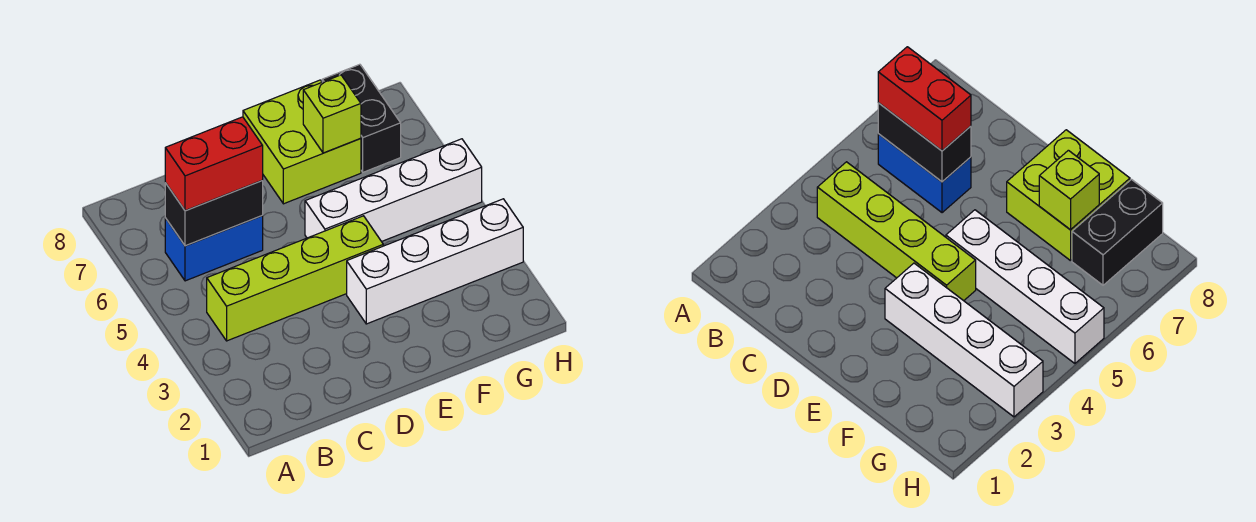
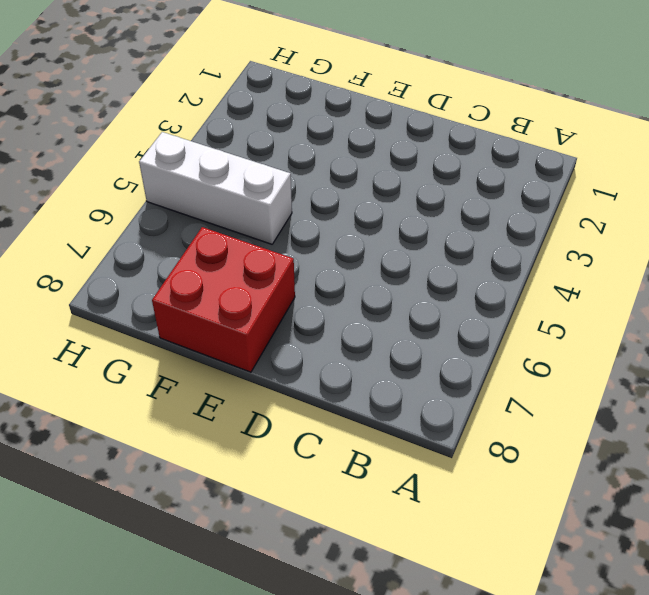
red brick E7:F8 level 1 -> lime brick E7:F8 level 1
white brick F5:H5 level 1 -> white brick E5:H5 level 1
none -> lime brick B4:E4 level 1
none -> blue brick B6:C6 level 1

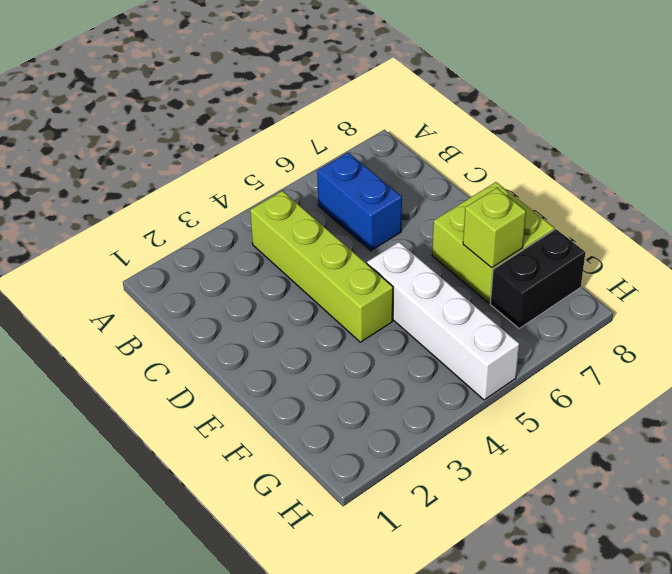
none -> white brick E3:H3 level 1
none -> black brick B6:C6 level 2

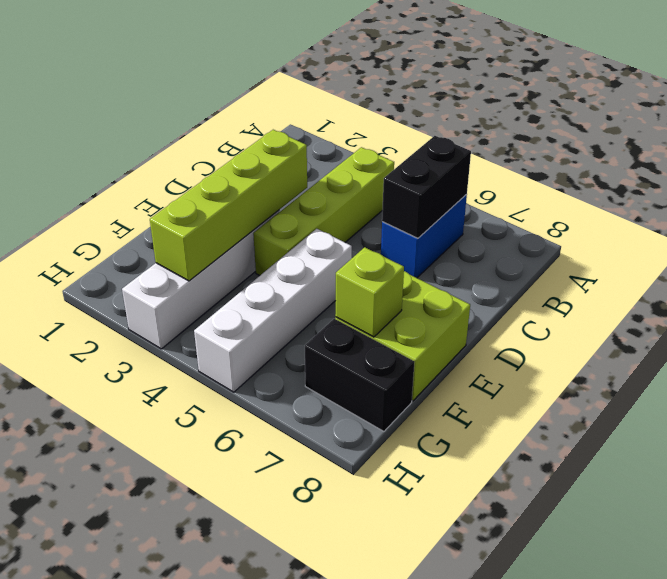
lime brick D3:G3 level 2 -> none
none -> red brick B6:C6 level 3

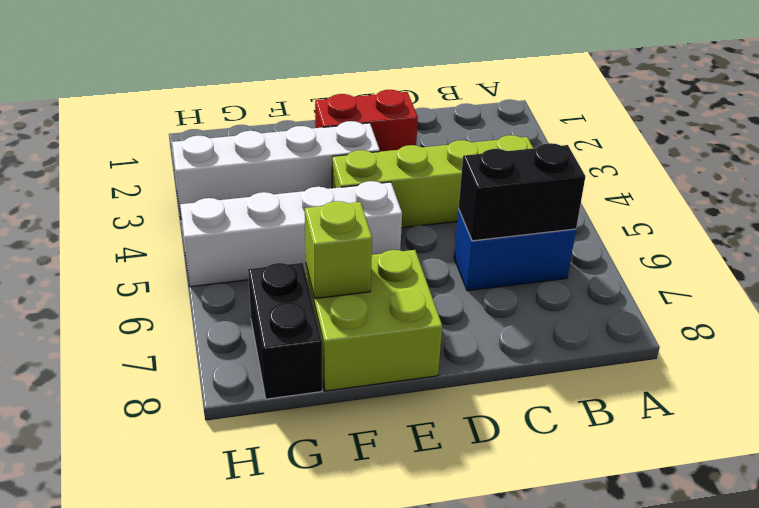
red brick D2:E2 level 1 -> red brick B6:C6 level 3

